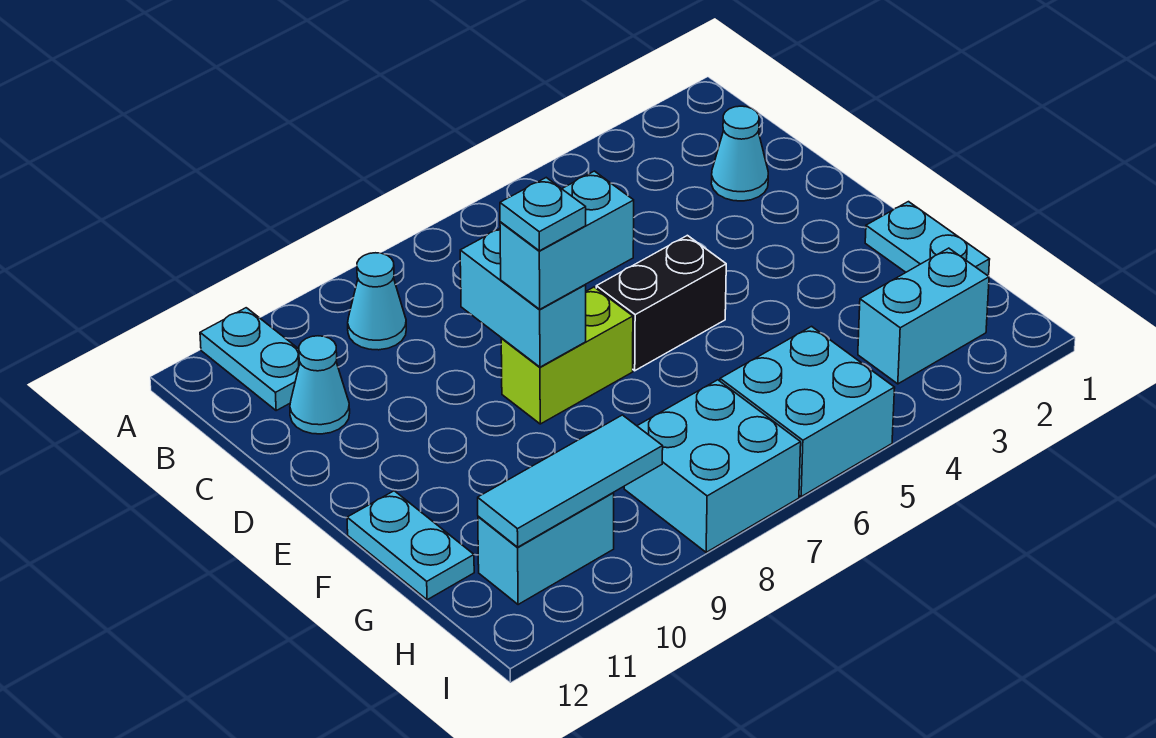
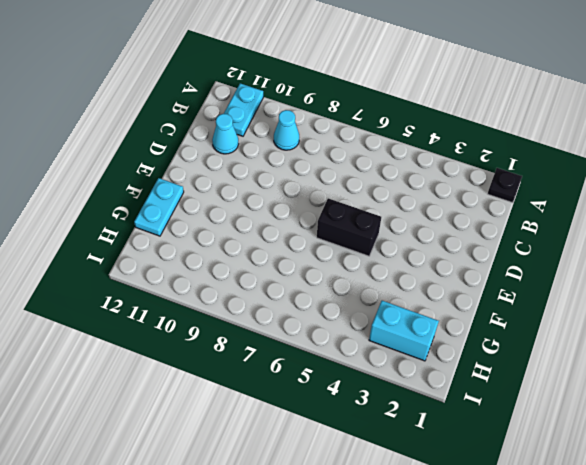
black plate A1 level 1 -> none
none -> cyan cone C2 level 1
none -> lime brick E7:E8 level 1
none -> cyan plate F1:G1 level 1

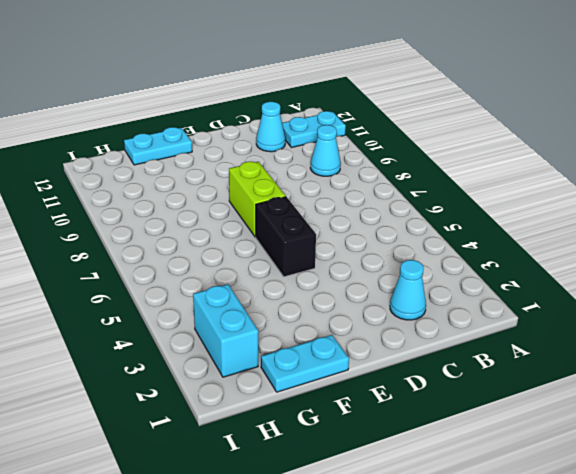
none -> cyan brick H5:I6 level 1
none -> cyan brick H7:I8 level 1
none -> cyan brick H10:H11 level 1

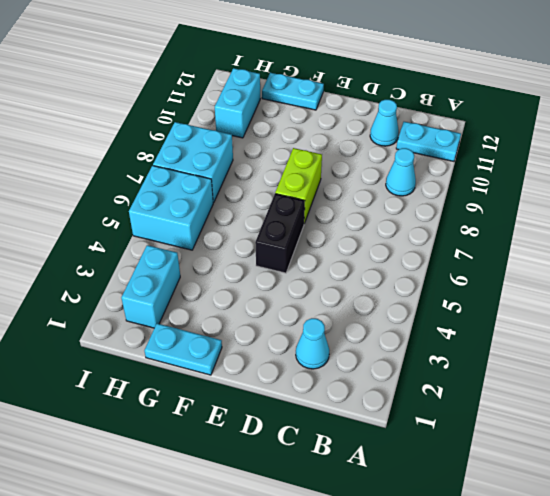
none -> cyan brick D8:E8 level 2
none -> cyan tile H9:H11 level 2
none -> cyan brick E7:E8 level 3

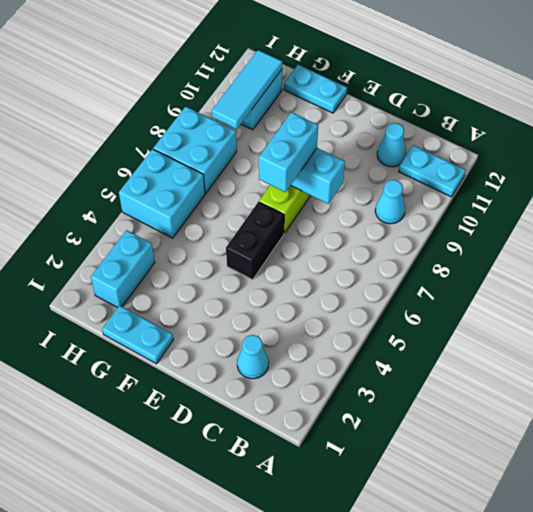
none -> cyan plate E8 level 4

